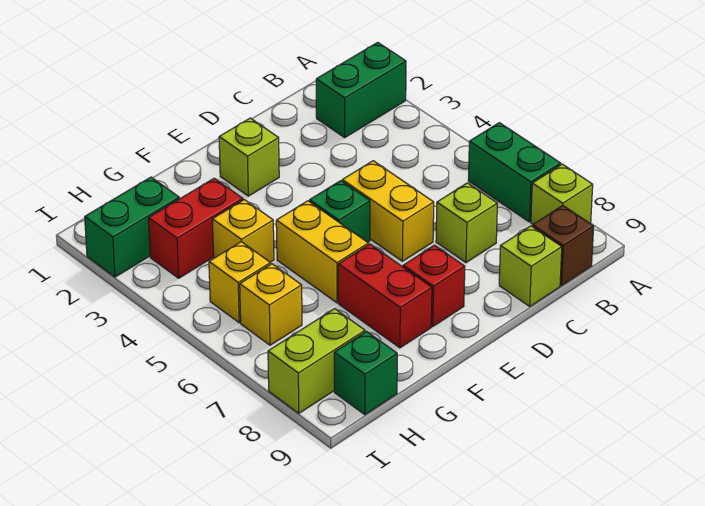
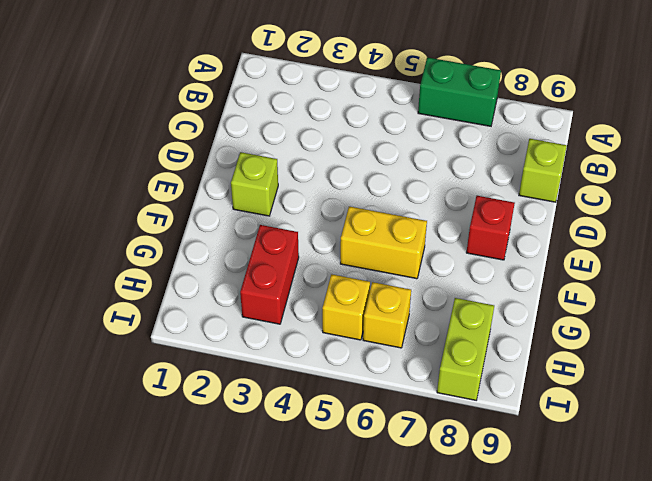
none -> green brick A2:B2 level 1
none -> lime brick A8 level 1
none -> brown brick B9 level 1

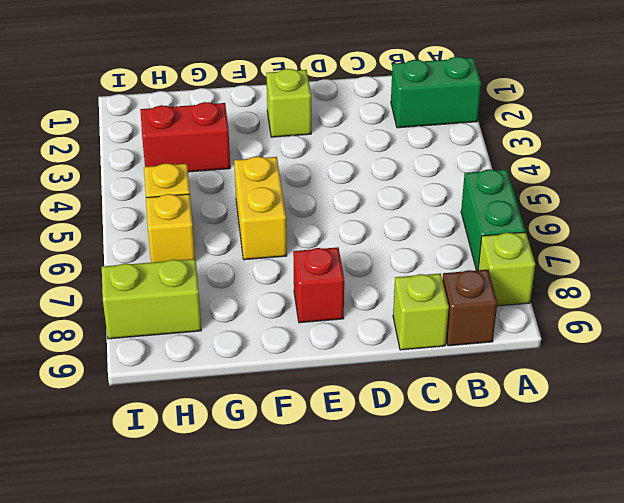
none -> lime brick C7 level 1
none -> yellow brick D5:D6 level 1
none -> green brick E5 level 1

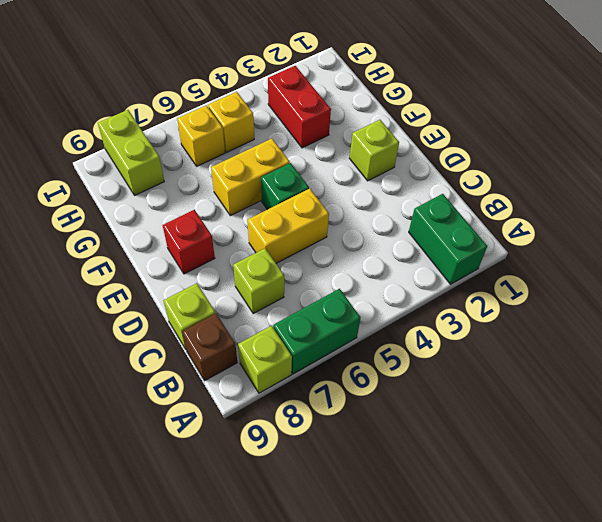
none -> red brick F7:F8 level 1
none -> yellow brick G4 level 1
none -> green brick H2:I2 level 1

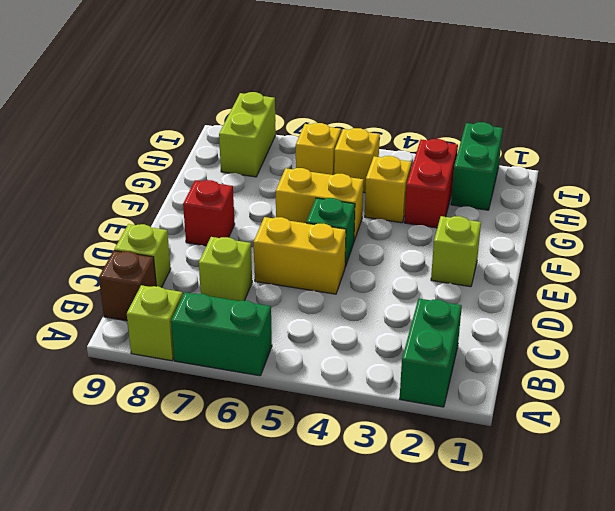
none -> red brick F7:F8 level 1
none -> green brick H9 level 1

